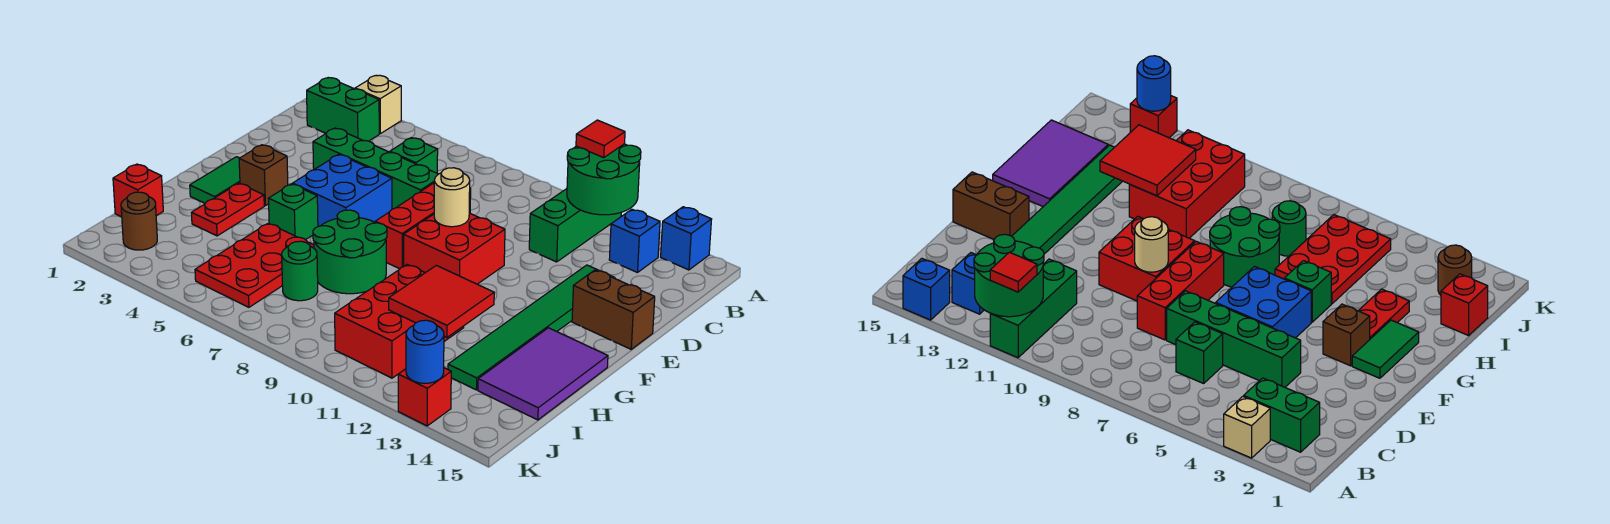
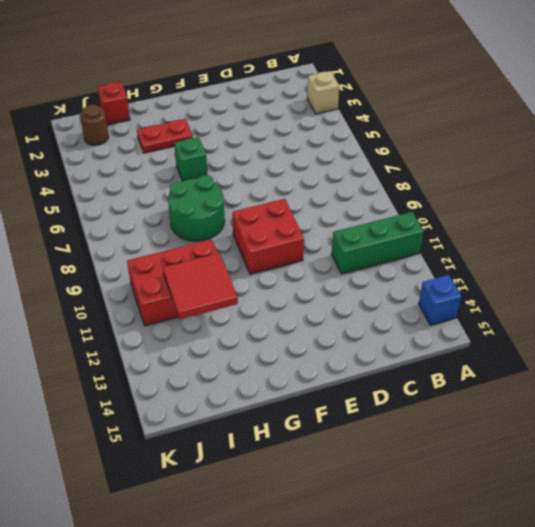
none -> green brick B2:B3 level 1
none -> blue brick B13 level 1
none -> green brick C6 level 1

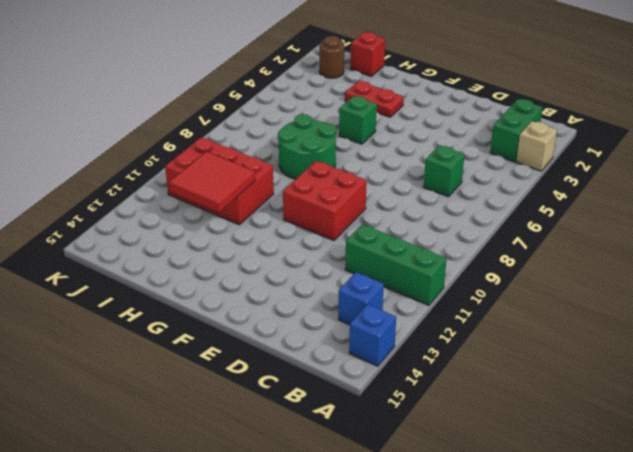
none -> green brick D4:D7 level 1
none -> red brick D8:F8 level 1
none -> green tile D13:I13 level 1

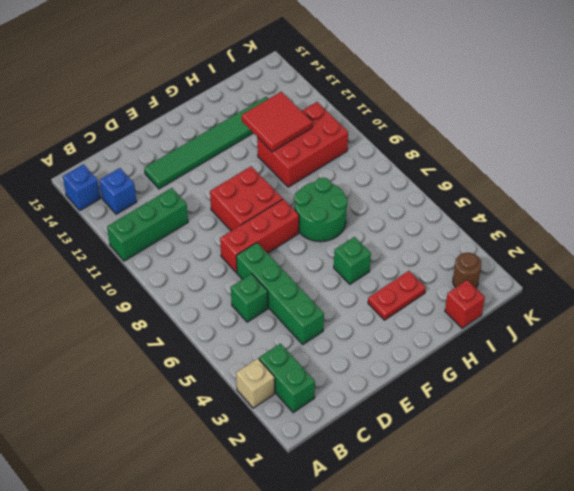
none -> blue brick E5:F6 level 1
none -> brown brick E14:E15 level 1
none -> green tile F2:G2 level 1

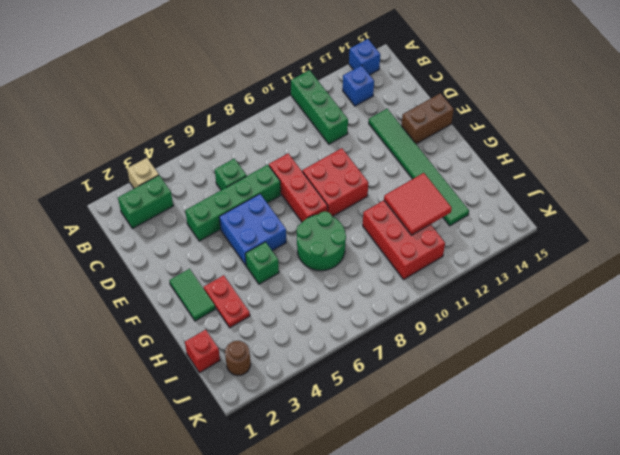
none -> brown brick F3 level 1
none -> purple tile G14:I15 level 1
none -> red plate H5:J6 level 1

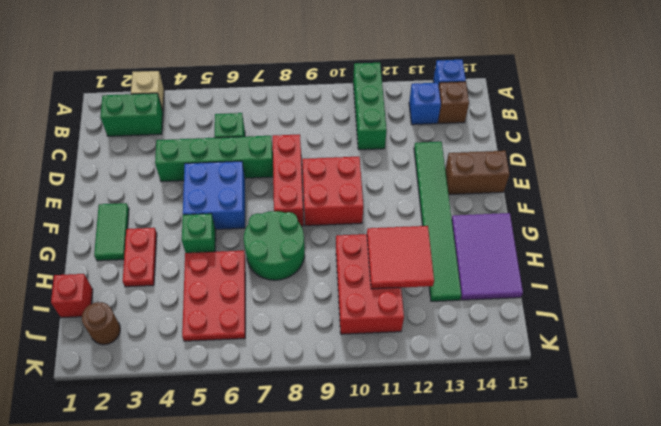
brown brick B14 level 1 -> brown brick F3 level 1
none -> green round brick I7 level 1
none -> red brick K13 level 1
none -> green round brick A11:B12 level 2

